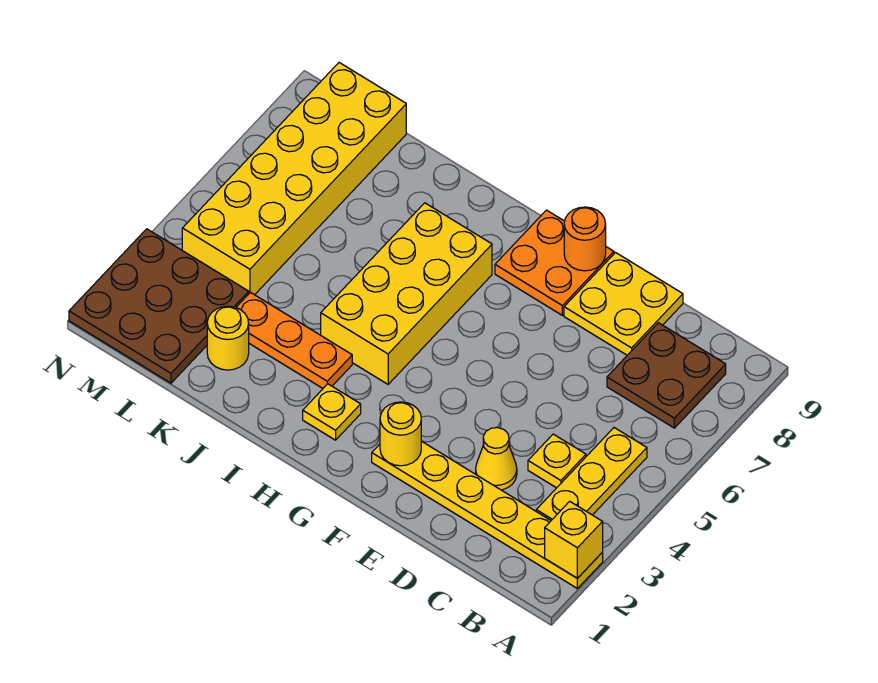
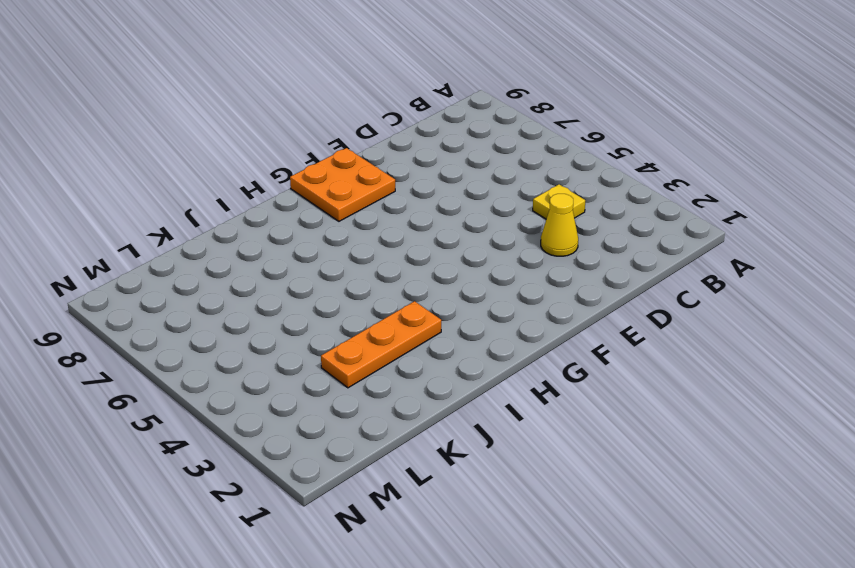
none -> yellow plate A2:F2 level 1
none -> yellow plate B3:B5 level 1
none -> brown plate B7:C8 level 1

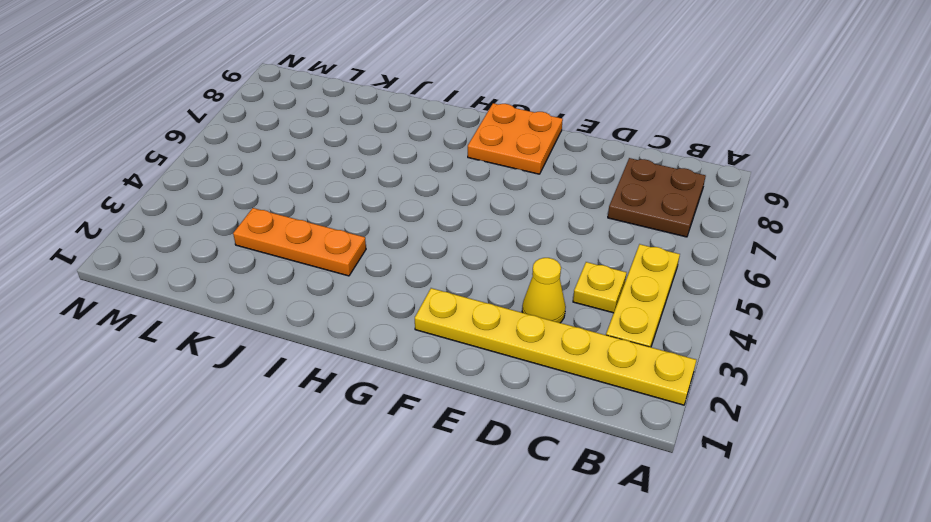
none -> yellow plate D8:E9 level 1
none -> yellow plate H2 level 1
none -> yellow brick H4:I7 level 1

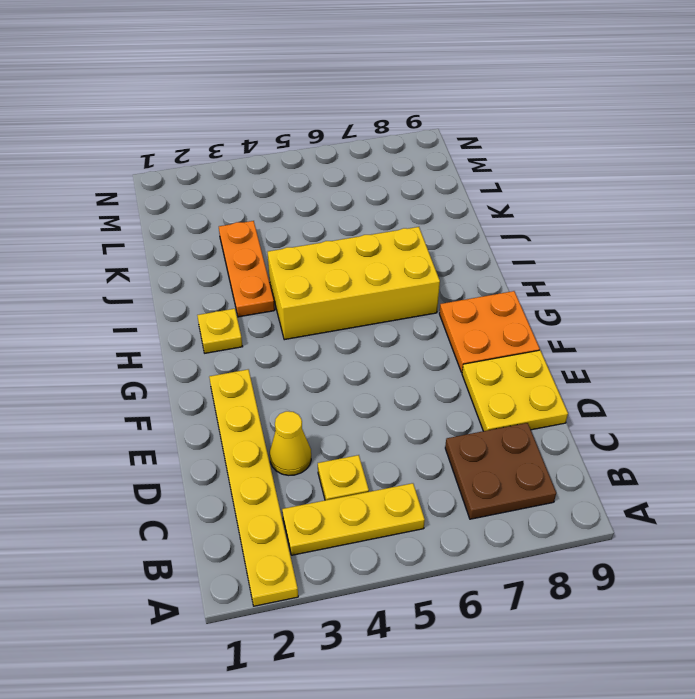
none -> yellow round brick K2 level 1
none -> brown plate L1:N3 level 1
none -> yellow brick L4:M9 level 1

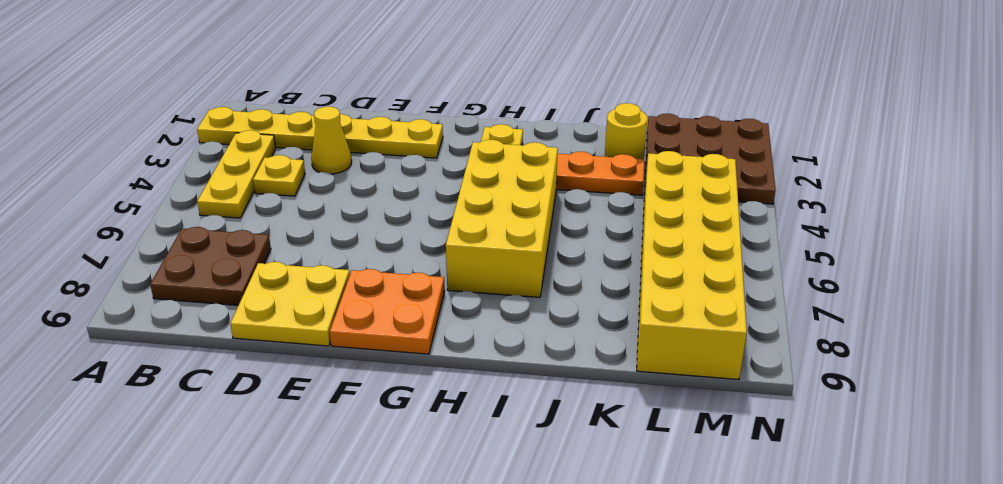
none -> yellow brick A2 level 2
none -> yellow round brick F2 level 2
none -> orange round brick F9 level 2

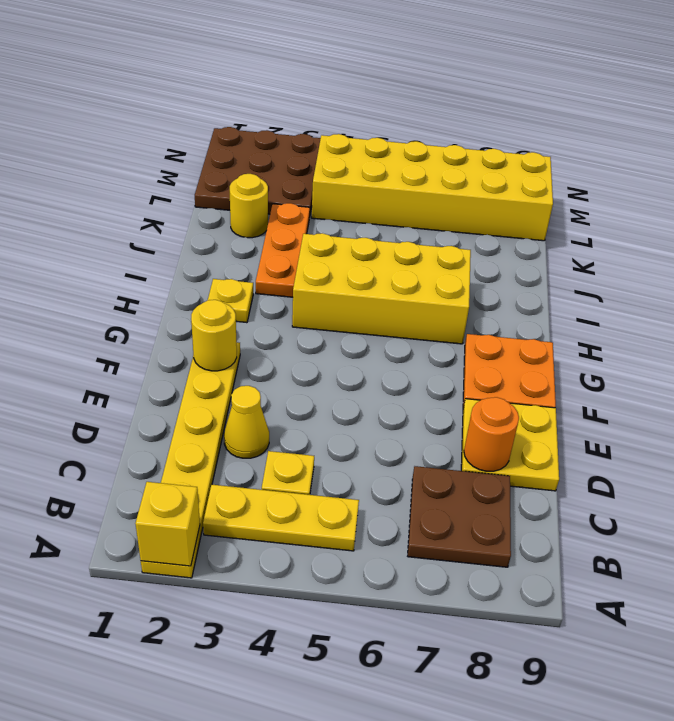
orange round brick D8 level 2 -> orange round brick F9 level 2

